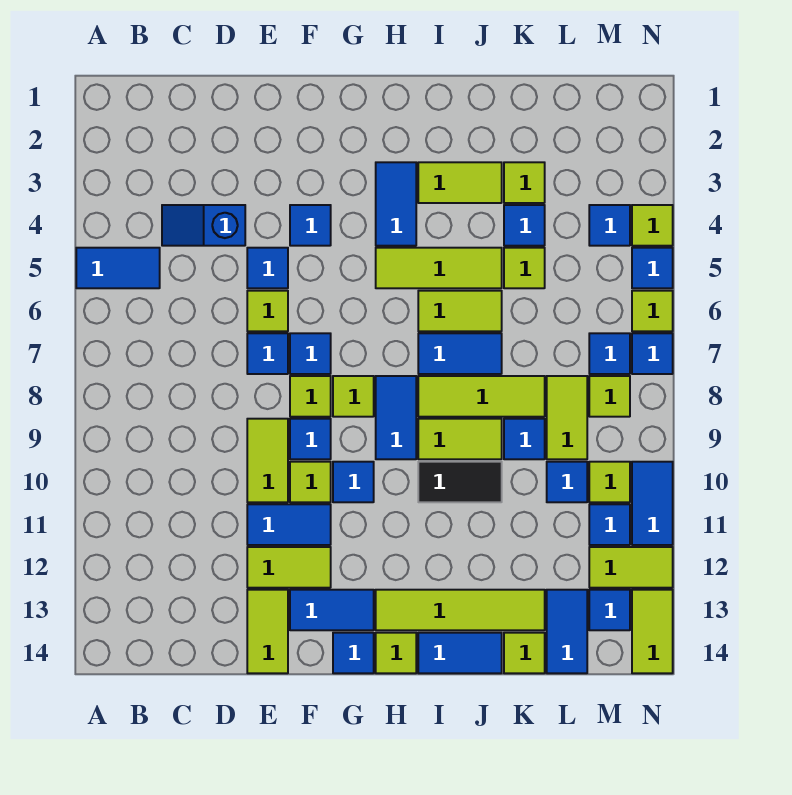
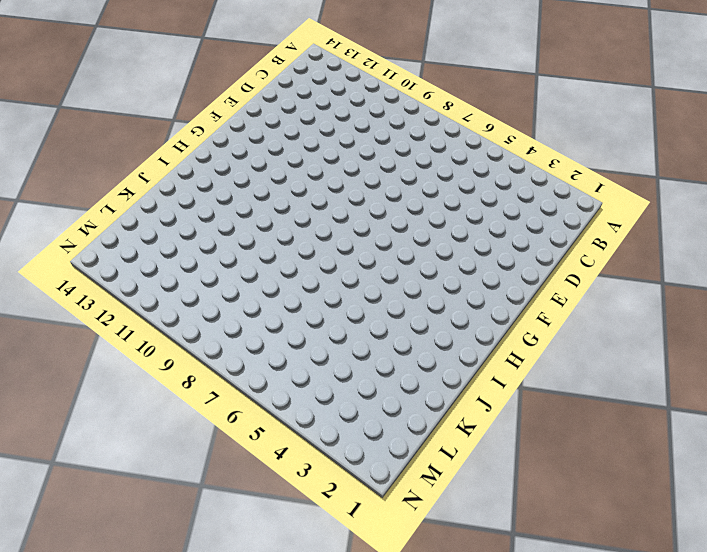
none -> blue tile A5:B5 level 1
none -> blue slope C4:D4 level 1 top D
none -> blue tile E5 level 1
none -> lime tile E6 level 1

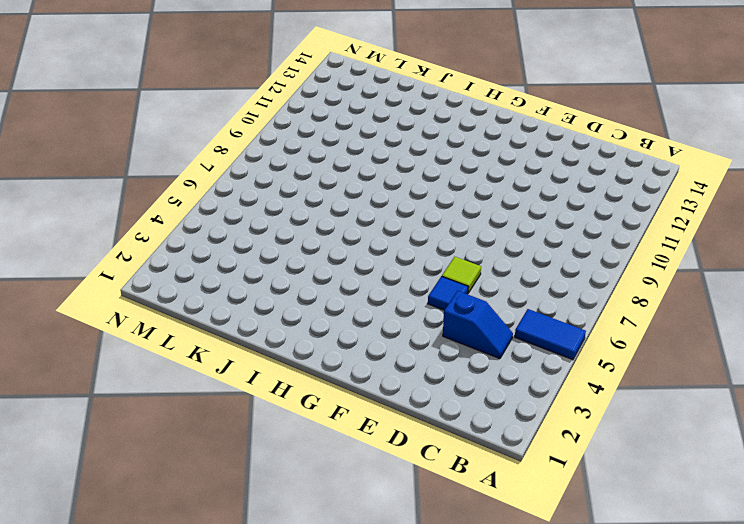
none -> blue tile E7 level 1
none -> lime tile E9:E10 level 1
none -> blue tile E11:F11 level 1
none -> lime tile E12:F12 level 1

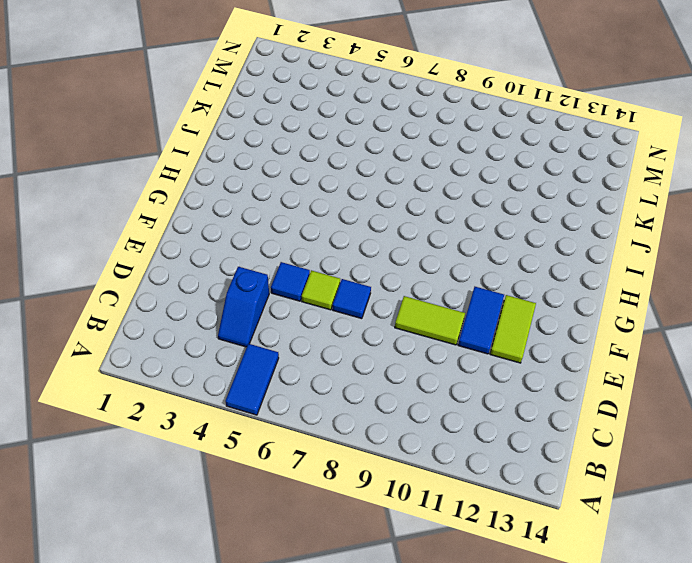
none -> lime tile E13:E14 level 1
none -> blue tile F4 level 1
none -> blue tile F7 level 1
none -> lime tile F8 level 1

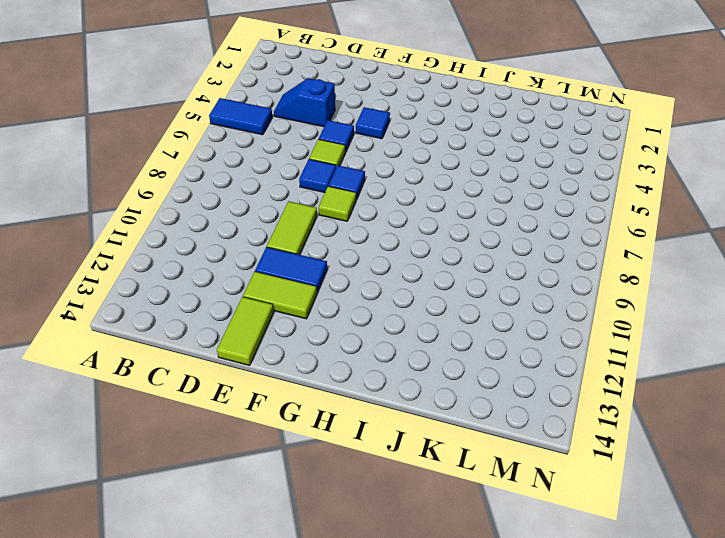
none -> blue tile F9 level 1
none -> lime tile F10 level 1
none -> blue tile F13:G13 level 1
none -> lime tile G8 level 1

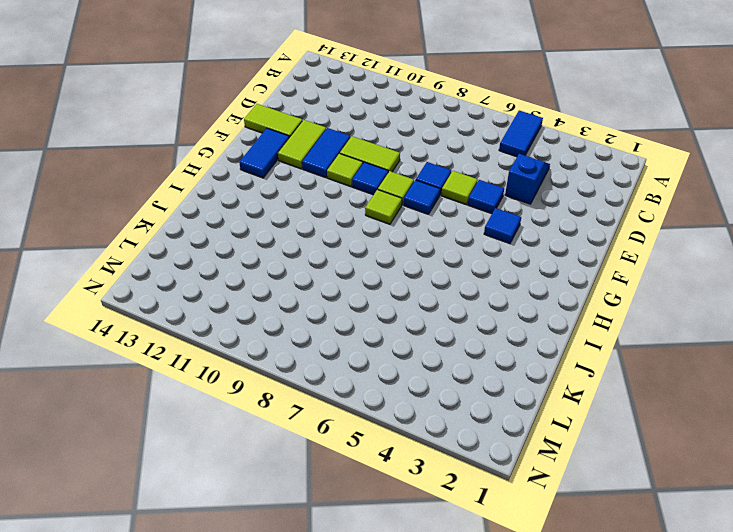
none -> blue tile G10 level 1
none -> blue tile G14 level 1
none -> blue tile H3:H4 level 1
none -> lime tile H5:J5 level 1

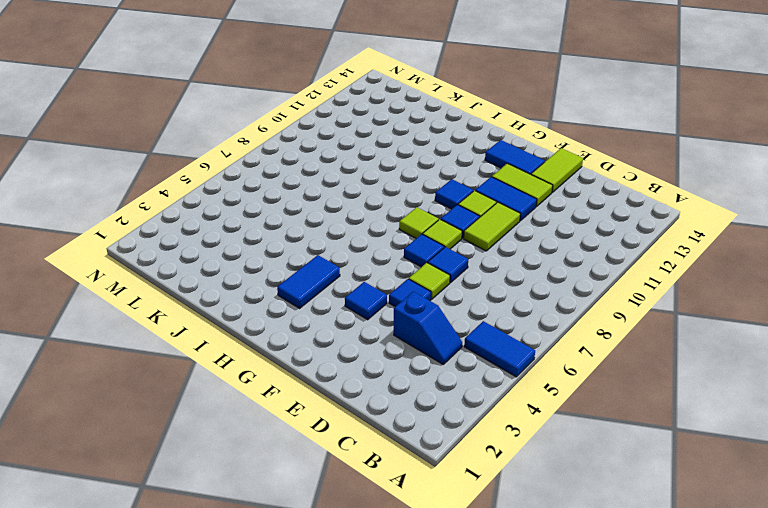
none -> blue tile G14 level 1
none -> lime tile H5:J5 level 1
none -> blue tile H8:H9 level 1
none -> lime tile H13:K13 level 1

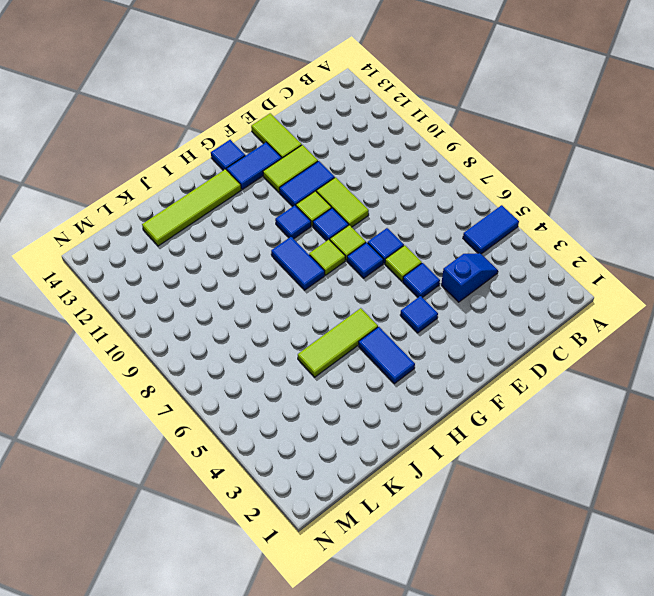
none -> lime tile H14 level 1
none -> lime tile I3:J3 level 1
none -> lime tile I6:J6 level 1
none -> blue tile I7:J7 level 1

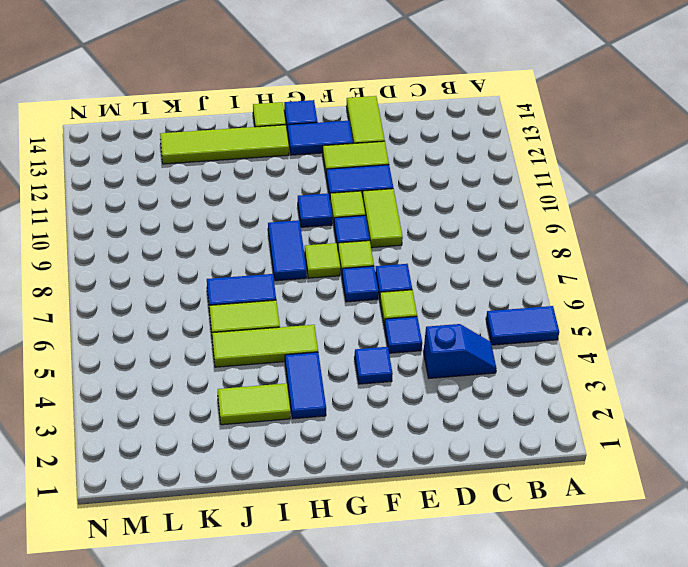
none -> lime tile I8:K8 level 1
none -> lime tile I9:J9 level 1
none -> black tile I10:J10 level 1
none -> blue tile I14:J14 level 1

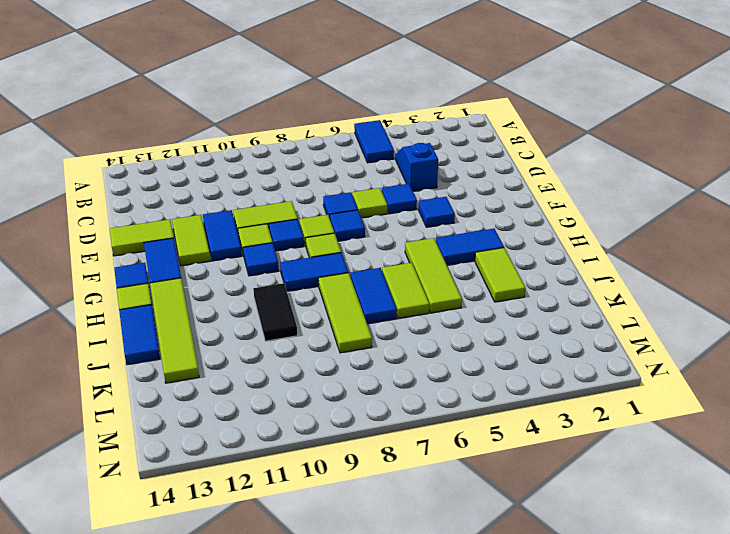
none -> lime tile I9:J9 level 1
none -> lime tile K3 level 1
none -> blue tile K4 level 1
none -> lime tile K5 level 1

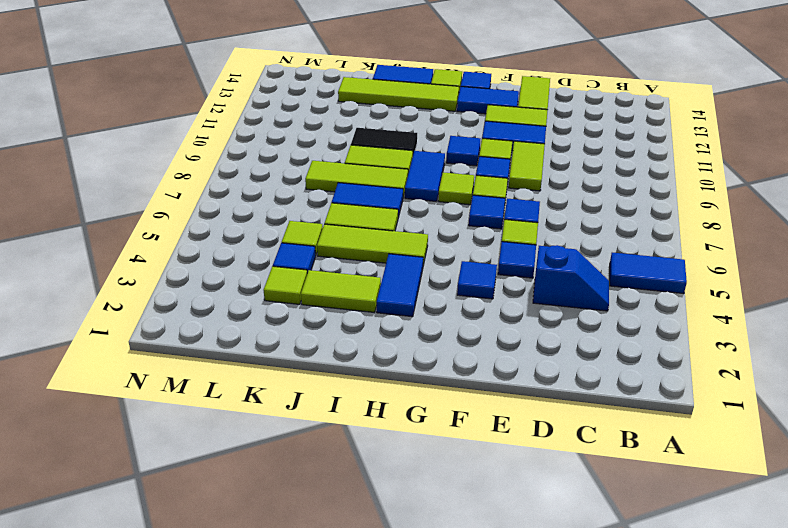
none -> blue tile K9 level 1
none -> lime tile K14 level 1
none -> lime tile L8:L9 level 1
none -> blue tile L10 level 1

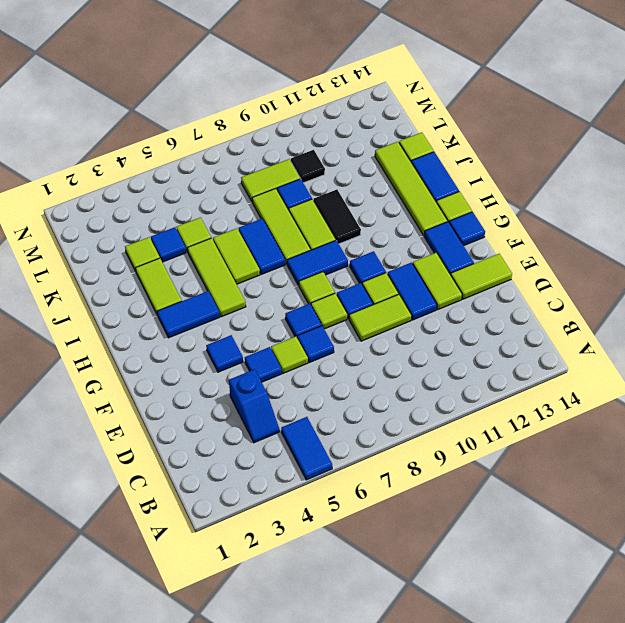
black tile L10 level 1 -> blue tile L10 level 1
none -> blue tile L13:L14 level 1
none -> blue tile M4 level 1
none -> blue tile M7 level 1
none -> lime tile M8 level 1

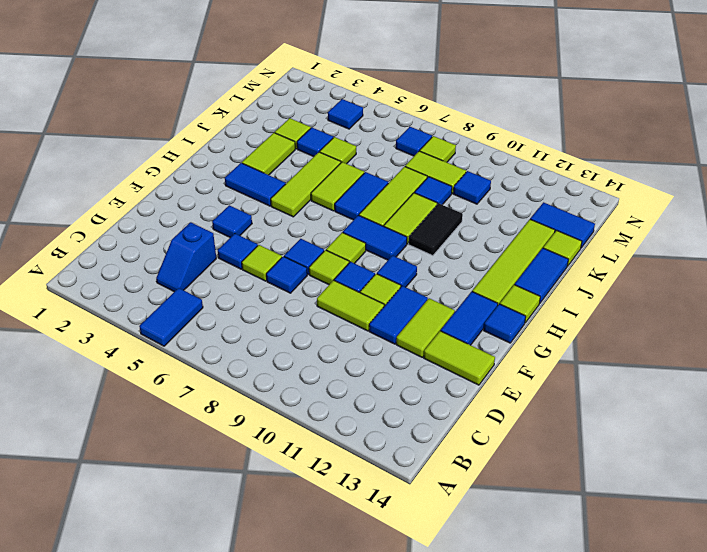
none -> lime tile M10 level 1
none -> blue tile M11 level 1
none -> lime tile M12:N12 level 1
none -> blue tile M13 level 1

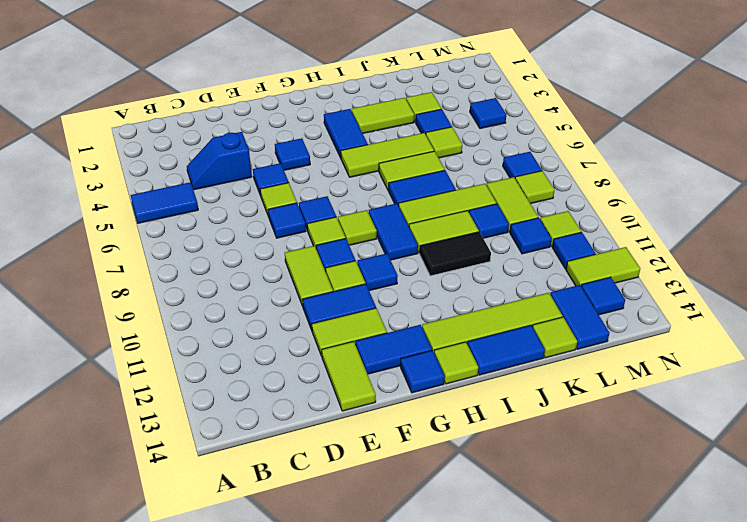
none -> lime tile N4 level 1
none -> blue tile N5 level 1
none -> lime tile N6 level 1
none -> blue tile N7 level 1

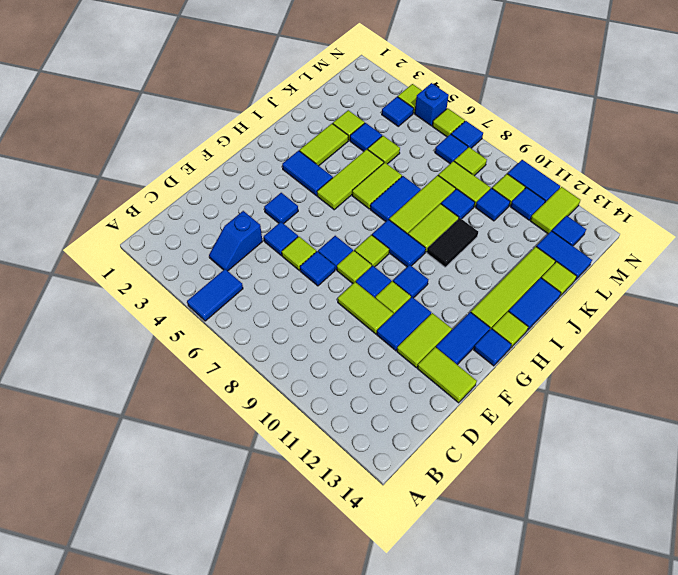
blue brick N5 level 1 -> blue tile N5 level 1
none -> lime tile N13:N14 level 1

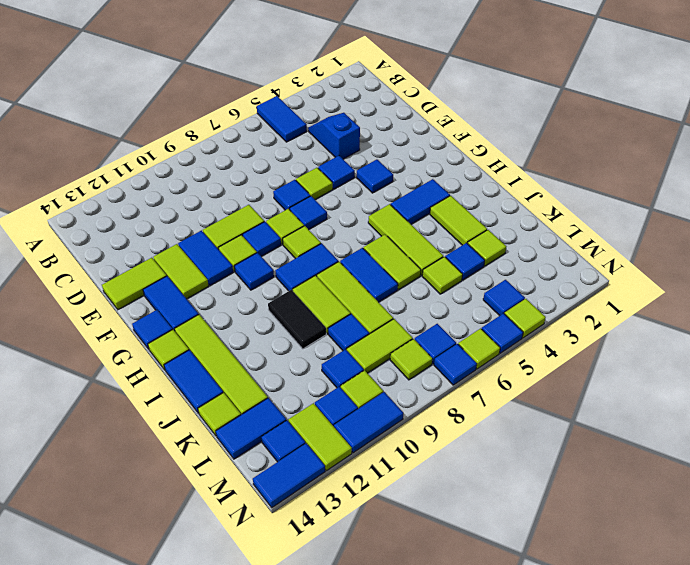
blue tile N13:N14 level 1 -> lime tile N13:N14 level 1

